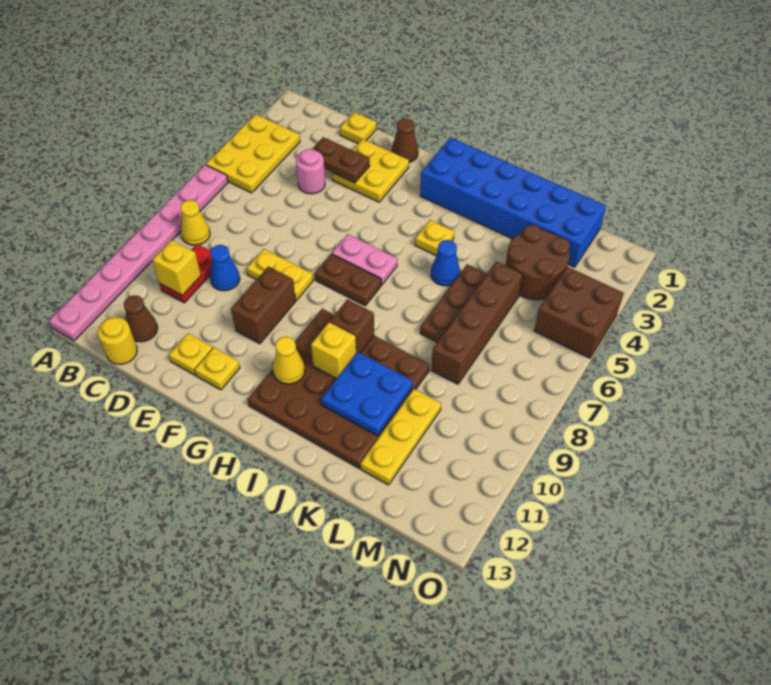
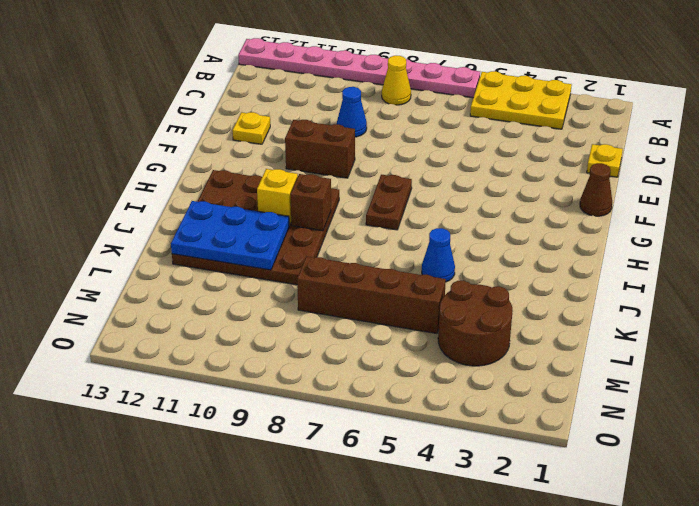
blue plate J10:K12 level 2 -> blue plate J10:K11 level 2
none -> red plate C9:C10 level 1
none -> brown cone C12 level 1
none -> yellow round brick C13 level 1
none -> pink round brick D4 level 1

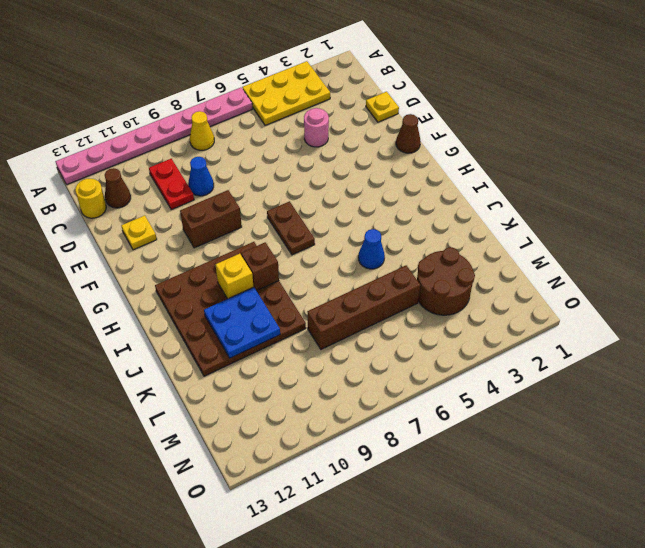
red plate C10:D10 level 1 -> red plate C9:C10 level 1
none -> yellow plate E2:F3 level 1
none -> yellow plate E8:F8 level 1
none -> yellow plate F12 level 1
none -> pink plate G6:H6 level 1

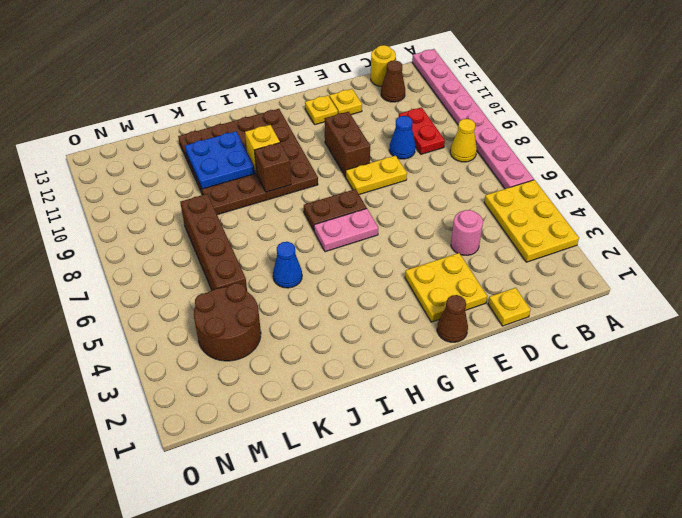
none -> blue brick H1:M2 level 1
none -> yellow plate I4 level 1
none -> brown plate K5:K7 level 1
none -> yellow plate L10:L12 level 1

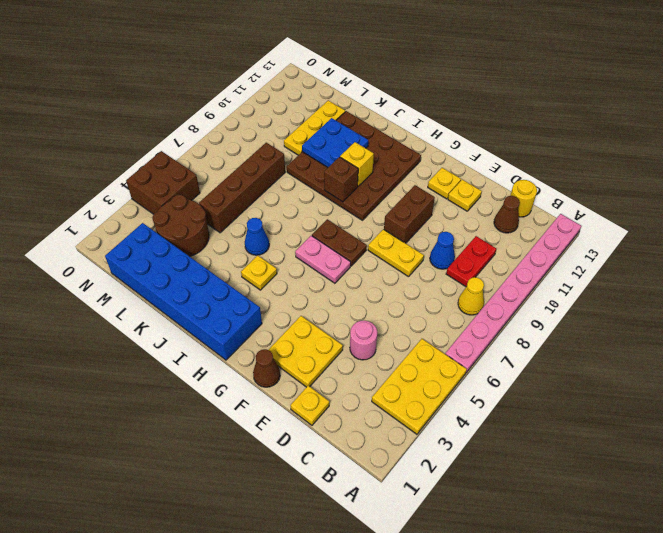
none -> brown plate K5:K7 level 1
none -> yellow brick C10 level 2
none -> brown plate D3:E3 level 2
none -> yellow cone H11 level 2

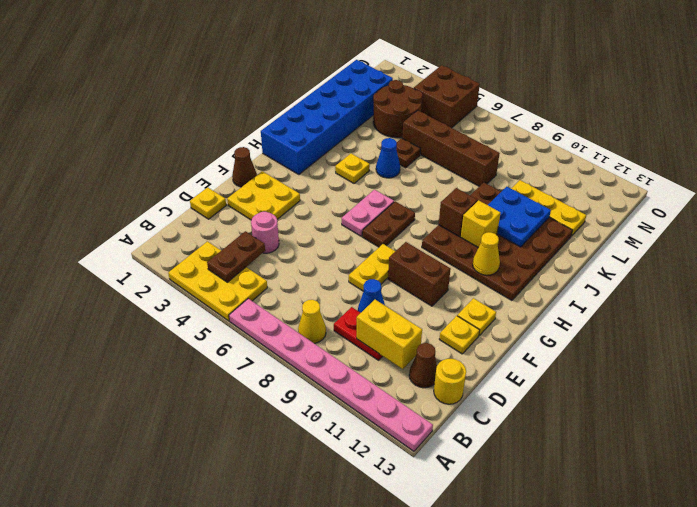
brown plate B4:C4 level 2 -> brown plate D3:E3 level 2
yellow brick C10:C11 level 2 -> yellow brick C10 level 2
brown plate K5 level 1 -> brown plate K5:K7 level 1

